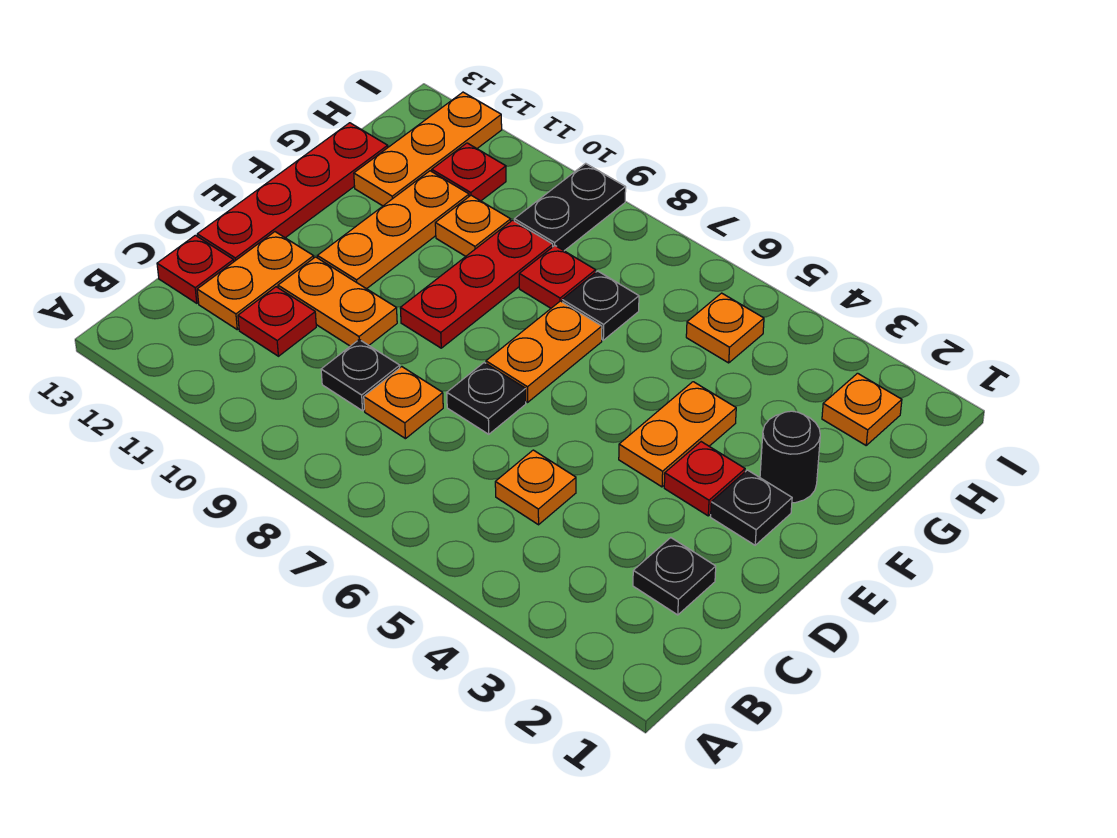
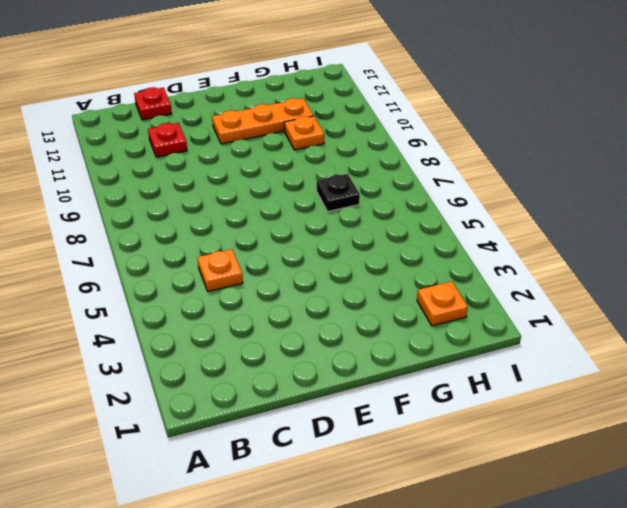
none -> black plate C2 level 1
none -> orange plate C8 level 1
none -> black plate C9 level 1

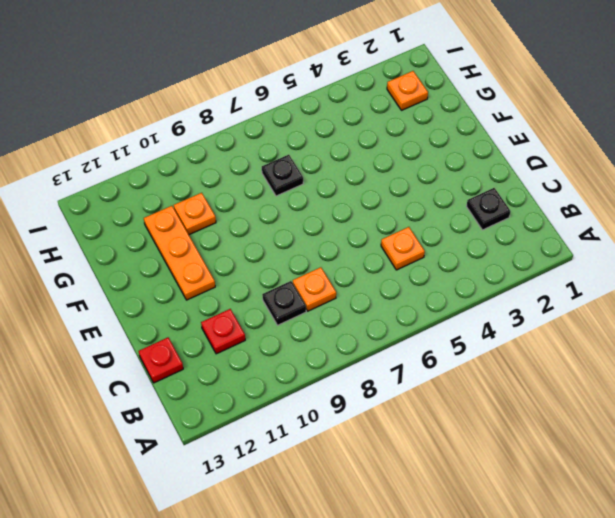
none -> orange plate C12:D12 level 1
none -> black plate D7 level 1
none -> orange plate D10:D11 level 1

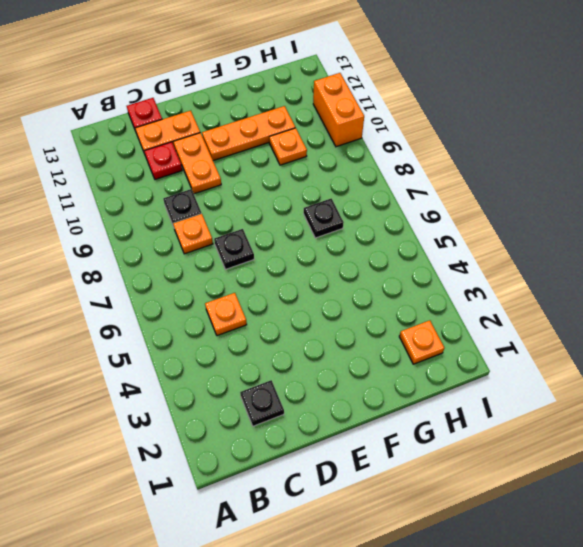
orange brick I10:I11 level 1 -> none
none -> red plate D13:G13 level 1
none -> black plate E2 level 1
none -> red plate E3 level 1

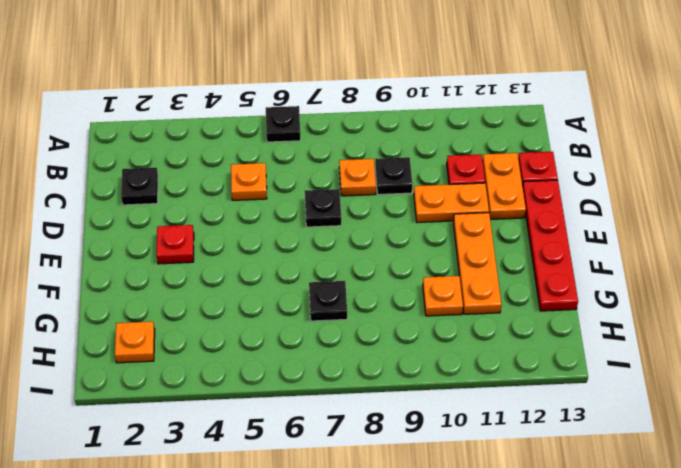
black plate A6 level 1 -> black plate E2 level 1
none -> orange plate E4:F4 level 1
none -> orange plate E7:F7 level 1
none -> red plate E9:G9 level 1

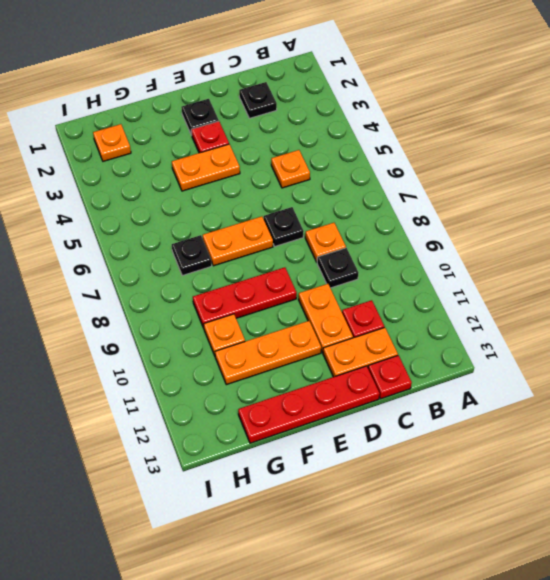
none -> black round brick F2 level 1
none -> red plate G8 level 1
none -> orange plate G12:I12 level 1

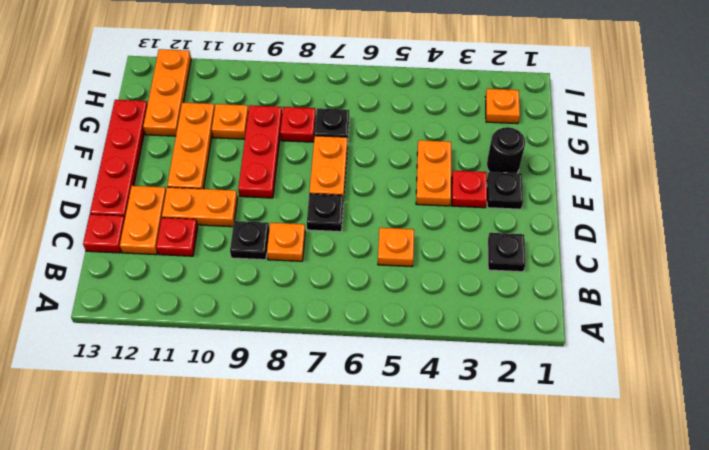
none -> orange plate H5 level 1
none -> black plate H9:I9 level 1
none -> red plate H11 level 1

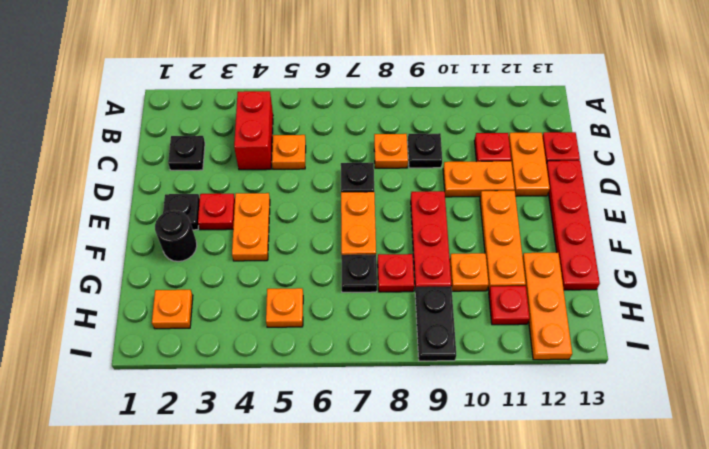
red brick B4:C4 level 1 -> none

